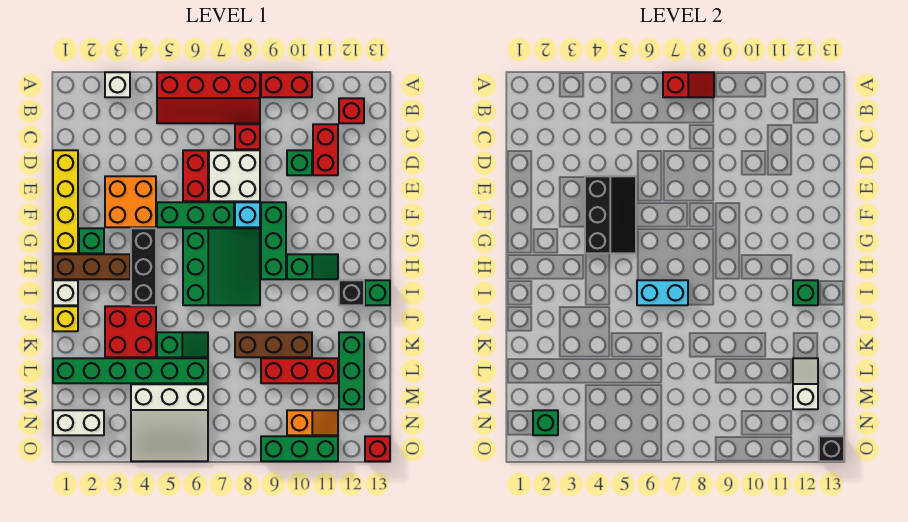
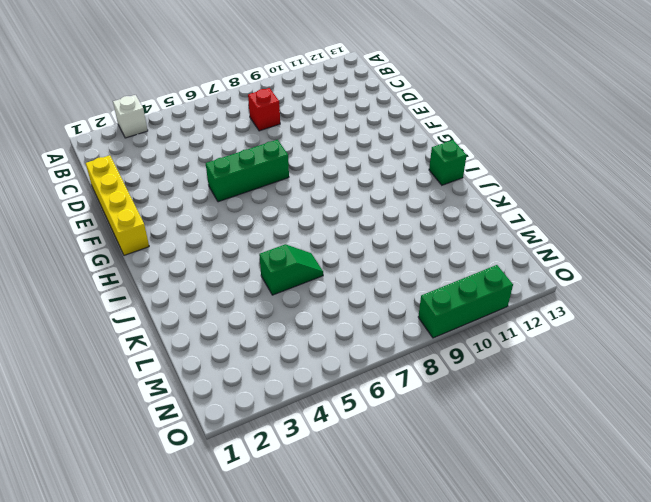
none -> red slope A5:B8 level 1 top A
none -> red brick A9:A10 level 1
none -> red brick B12 level 1
none -> red brick C11:D11 level 1

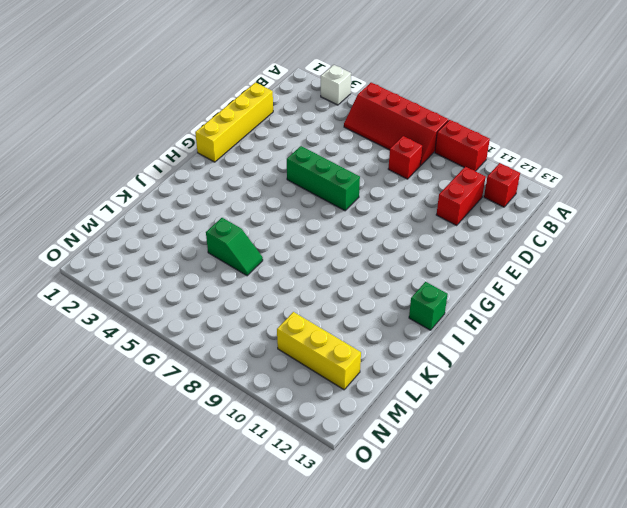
yellow brick M10:M12 level 1 -> green brick K12:M12 level 1
none -> red brick D6:E6 level 1
none -> white brick D7:E8 level 1
none -> green brick D10 level 1
none -> orange brick E3:F4 level 1

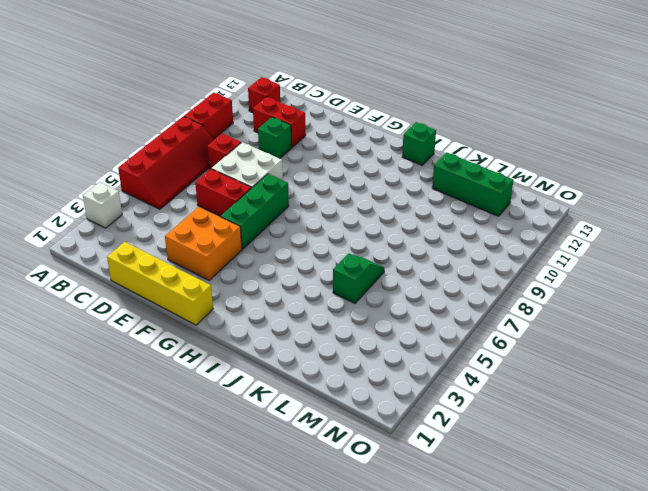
none -> cyan brick F8 level 1
none -> green brick F9:H9 level 1
none -> green brick G2 level 1
none -> black brick G4:I4 level 1

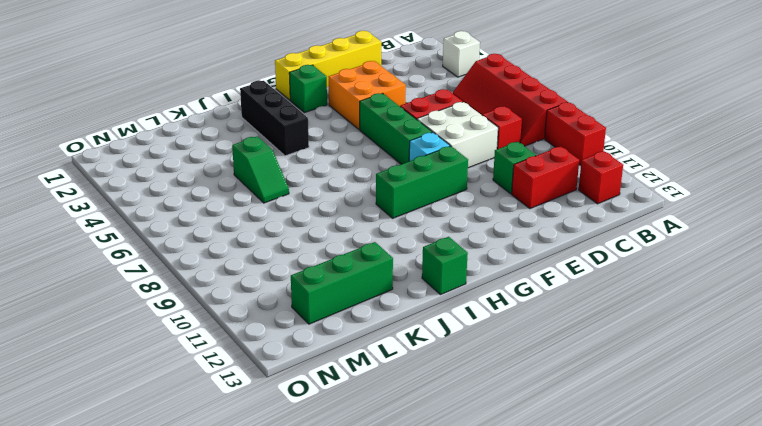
black brick I2:I4 level 1 -> black brick G4:I4 level 1
none -> green slope G6:I8 level 1 top 6
none -> brown brick H1:H3 level 1
none -> green slope H10:H11 level 1 top 10
none -> white brick I1 level 1

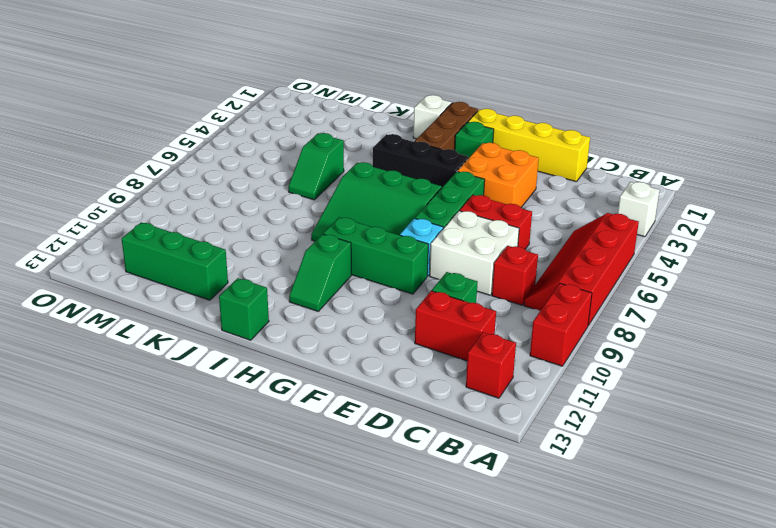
none -> black brick I12 level 1
none -> yellow brick J1 level 1
none -> red brick J3:K4 level 1
none -> brown brick K8:K10 level 1

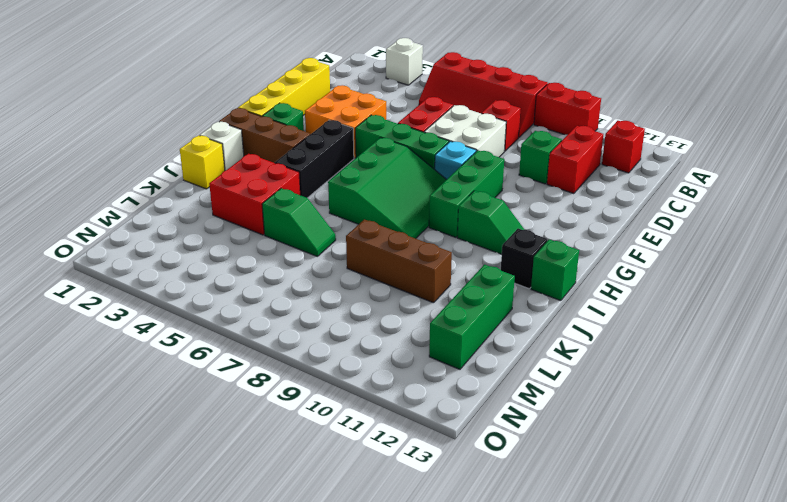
none -> green brick L1:L6 level 1
none -> red brick L9:L11 level 1
none -> white slope M4:O6 level 1 top M
none -> white brick N1:N2 level 1

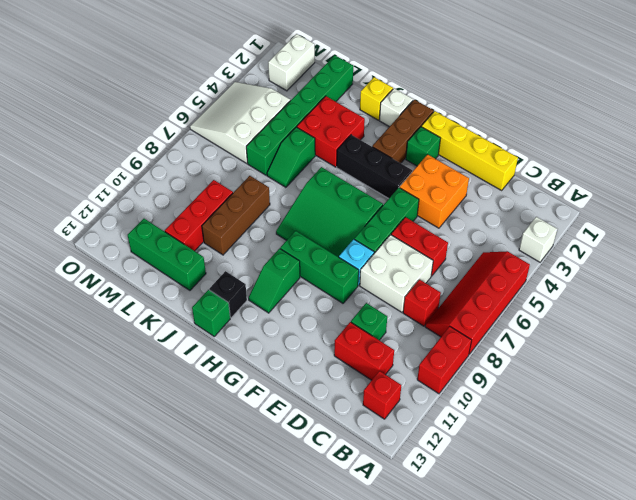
none -> orange slope N10:N11 level 1 top 10
none -> green brick O9:O11 level 1
none -> red brick O13 level 1
none -> red slope A7:A8 level 2 top 7

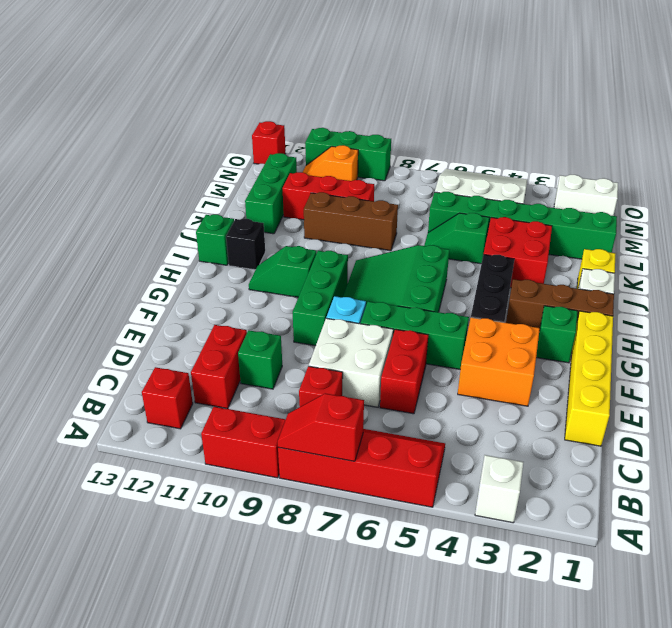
none -> black slope E4:G5 level 2 top 4
none -> cyan brick I6:I7 level 2
none -> green brick I12 level 2
none -> white slope L12:M12 level 2 top M

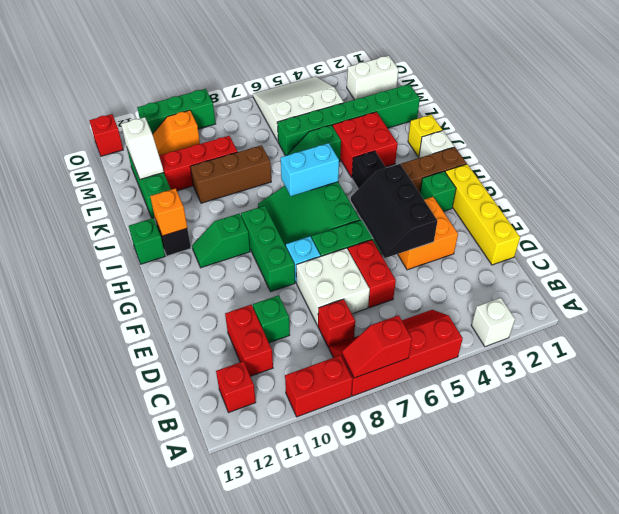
orange brick I12 level 2 -> green brick I12 level 2
none -> green brick N2 level 2
none -> black brick O13 level 2

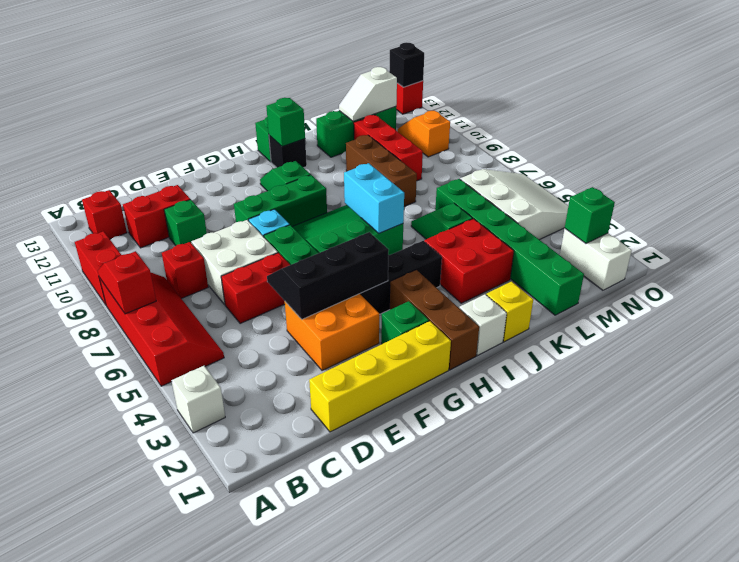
none -> green brick O9:O11 level 1

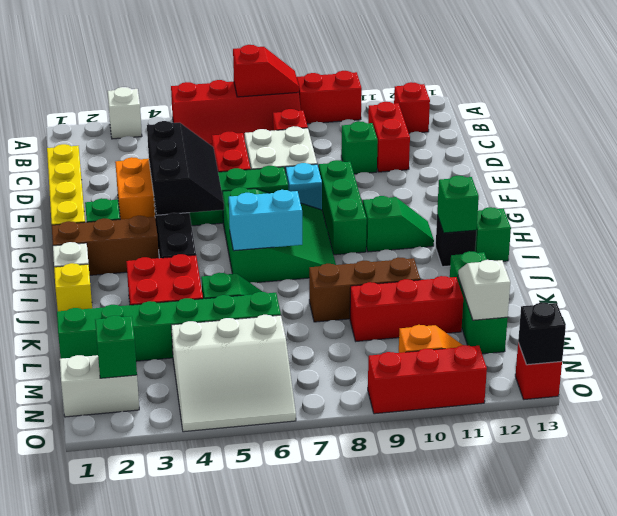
red brick O9:O11 level 1 -> green brick O9:O11 level 1

